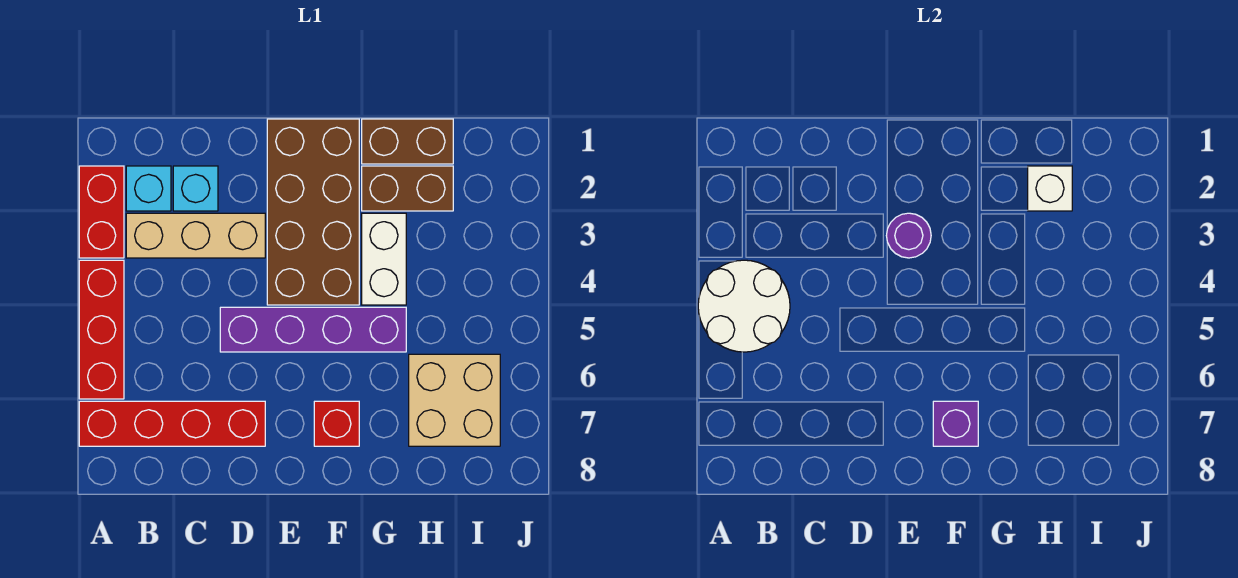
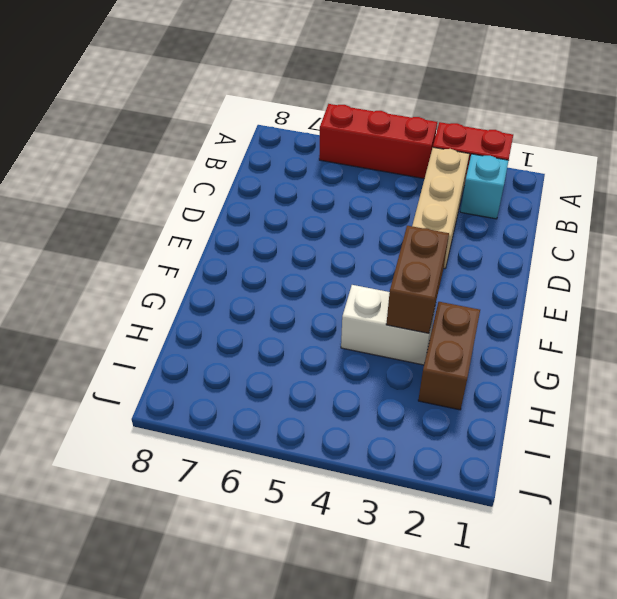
brown brick F3:G3 level 2 -> brown brick G1:H1 level 1
none -> red brick A7:D7 level 1
none -> cyan brick C2 level 1
none -> purple brick D5:G5 level 1

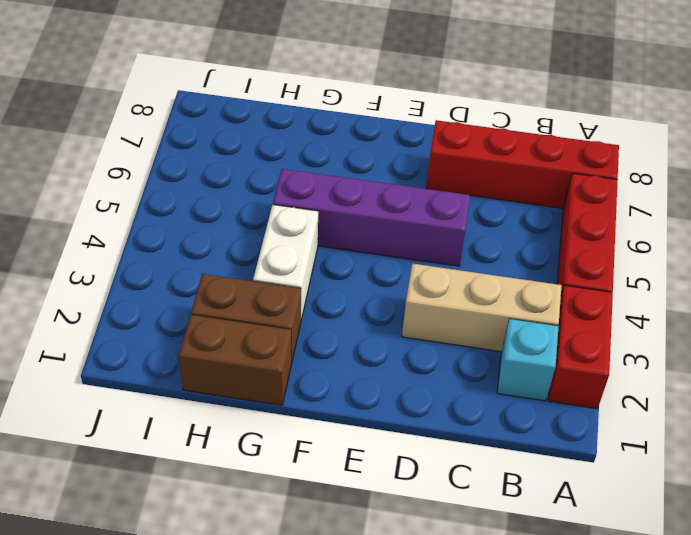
none -> cyan brick C2 level 1
none -> brown brick E1:F4 level 1
none -> red brick F7 level 1

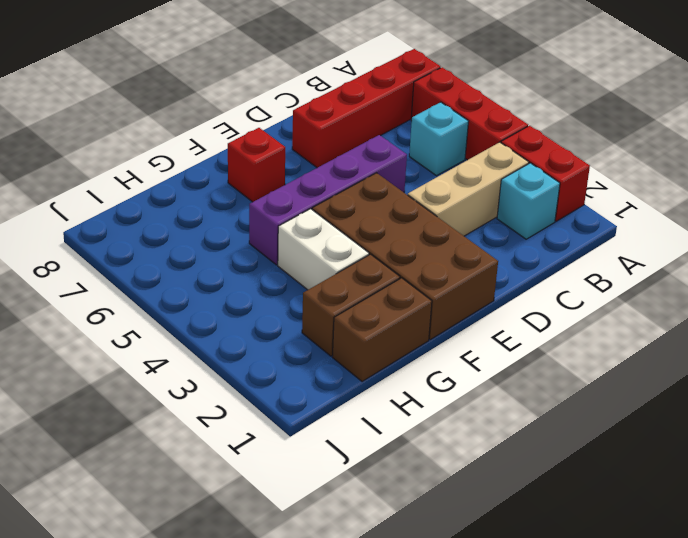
cyan brick B5 level 1 -> cyan brick C2 level 1
none -> tan brick H6:I7 level 1
none -> white round brick A4:B5 level 2
none -> purple round brick E3 level 2

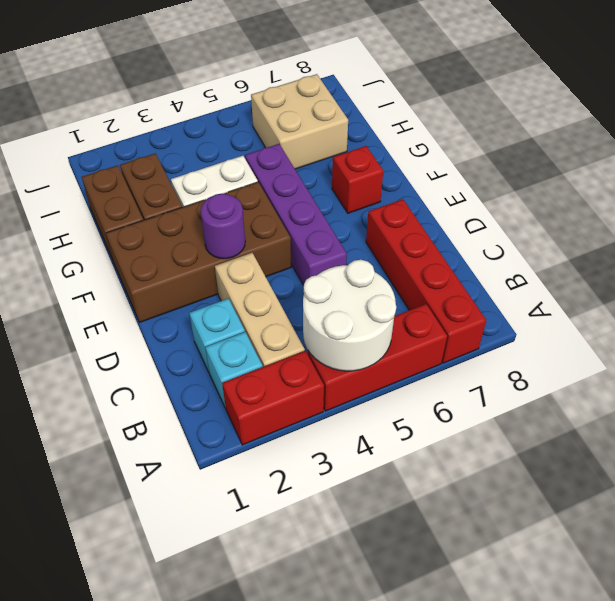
none -> purple brick F7 level 2
none -> white brick H2 level 2

